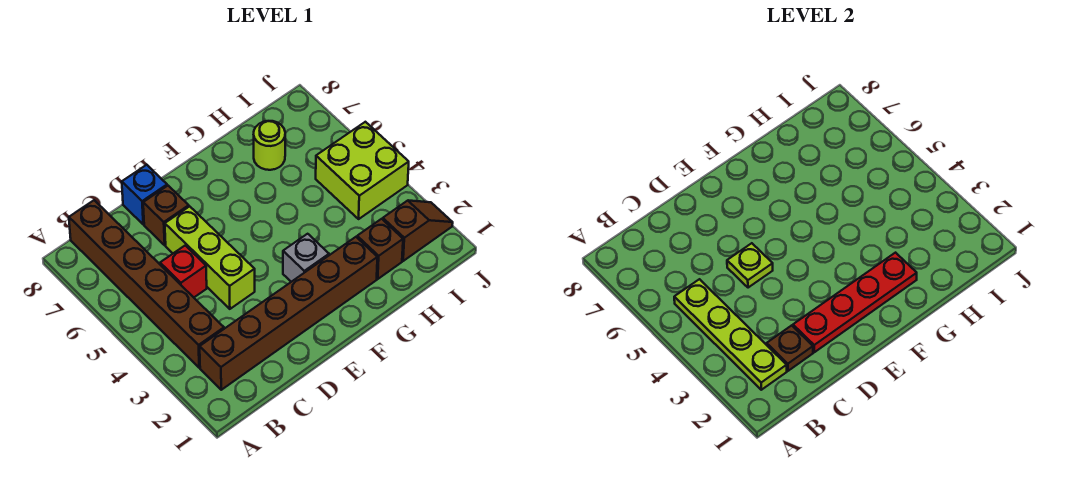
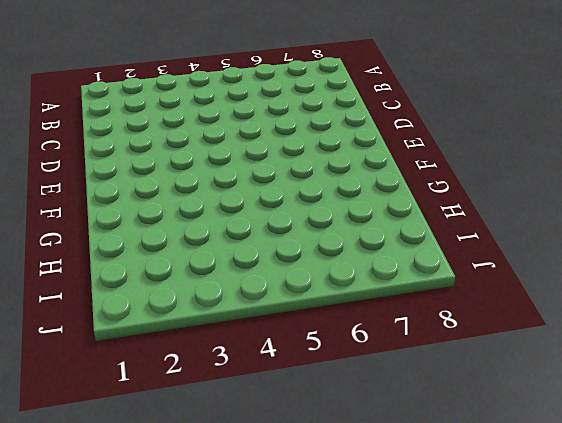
none -> brown brick B2:G2 level 1
none -> brown brick B3:B8 level 1
none -> red brick C5 level 1

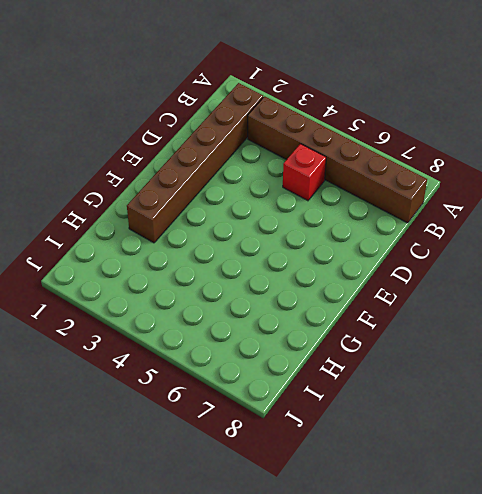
none -> lime brick D4:D6 level 1
none -> brown brick D7 level 1
none -> blue brick D8 level 1

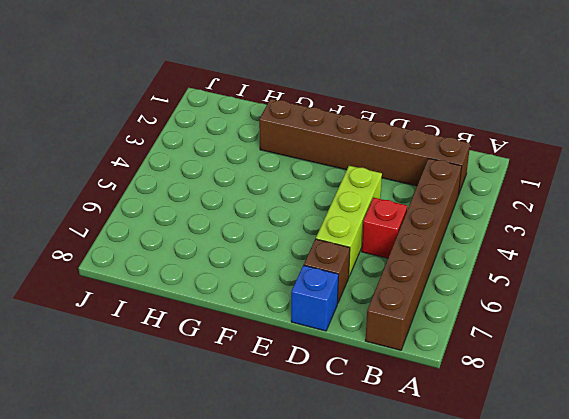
none -> grey brick F3 level 1
none -> brown brick H2 level 1
none -> lime round brick H7 level 1

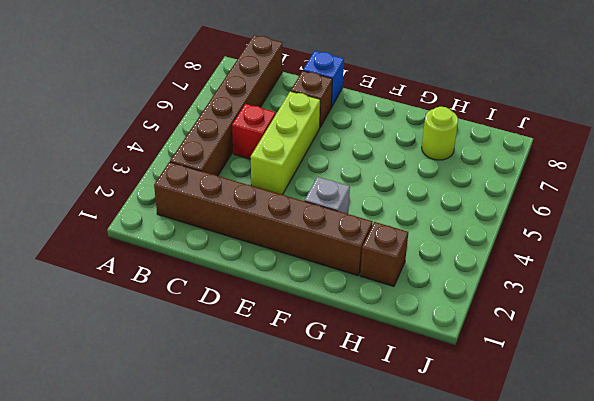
none -> brown slope I2:J2 level 1 top I
none -> lime brick I4:J5 level 1
none -> lime plate B2:B5 level 2

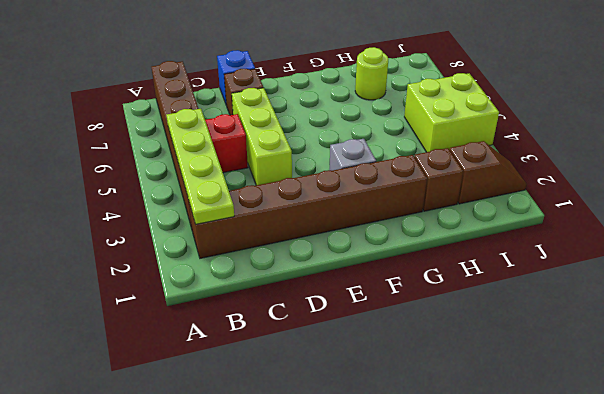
none -> brown plate C2 level 2
none -> red plate D2:G2 level 2
none -> lime plate D5 level 2

